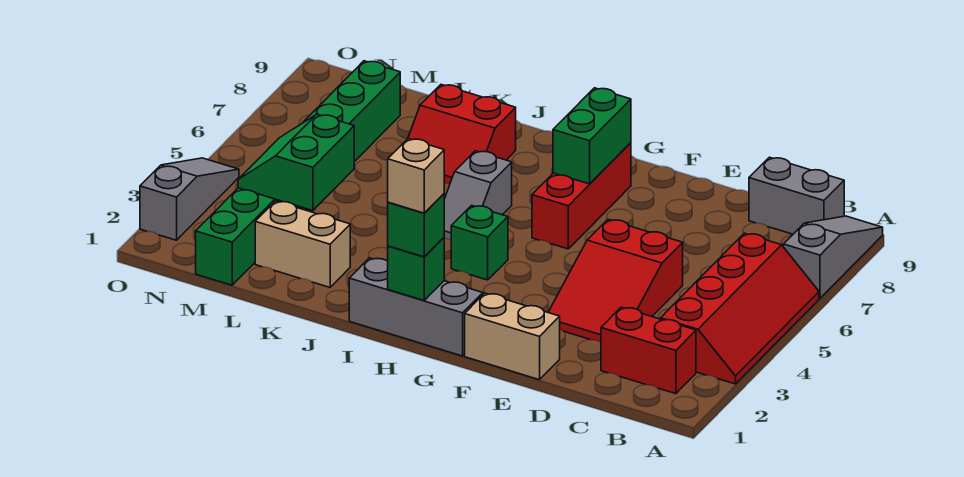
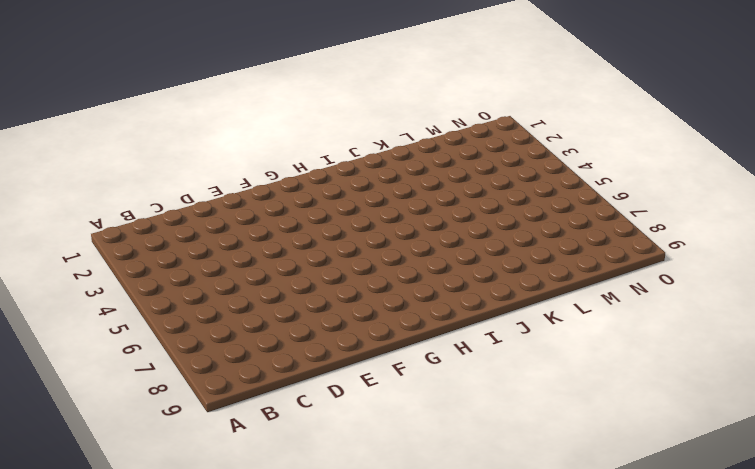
none -> red slope A3:B6 level 1 top B
none -> grey slope A7:A9 level 1 top 7
none -> red brick B2:C2 level 1

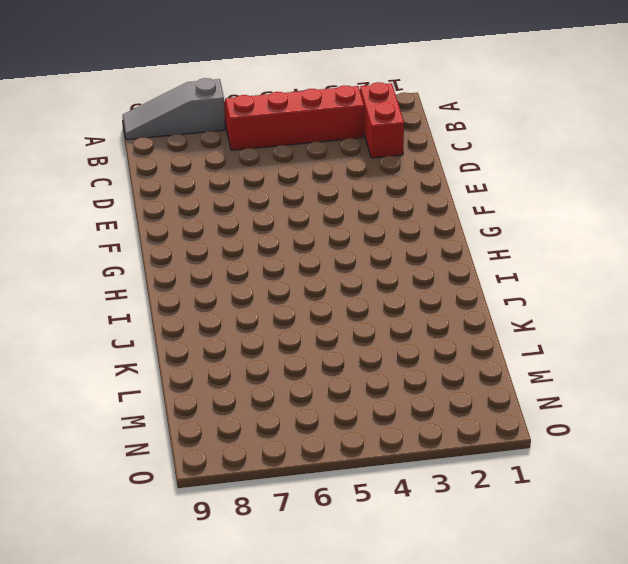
none -> grey brick B9:C9 level 1
none -> red slope D3:E5 level 1 top 5
none -> tan brick E1:F1 level 1

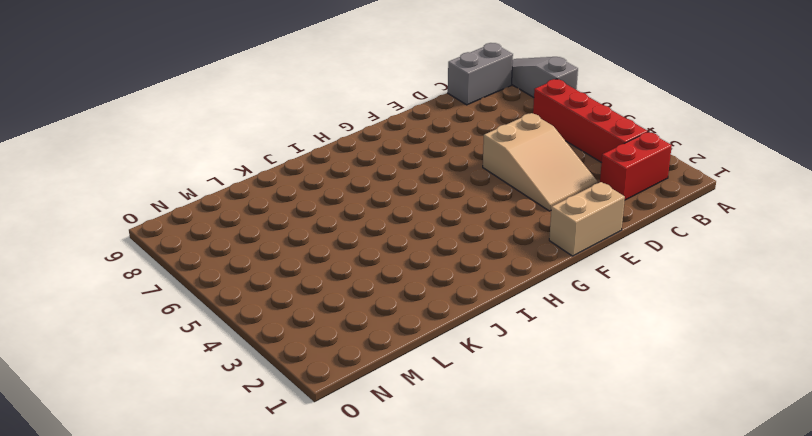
tan slope D3:E5 level 1 top 5 -> red slope D3:E5 level 1 top 5
none -> grey brick G1:I1 level 1
none -> red brick G6:G8 level 1
none -> green brick H4 level 1

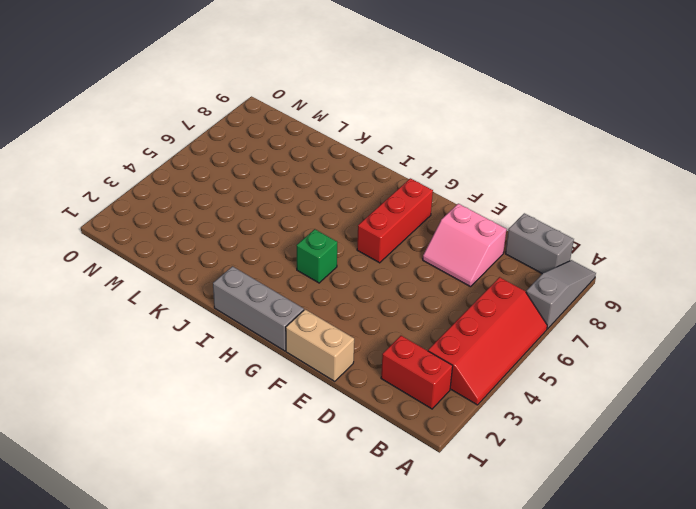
pink slope D7:E8 level 1 top 8 -> none
none -> red slope D3:E5 level 1 top 5
none -> grey slope I5:I6 level 1 top 6
none -> red slope J7:K8 level 1 top 8

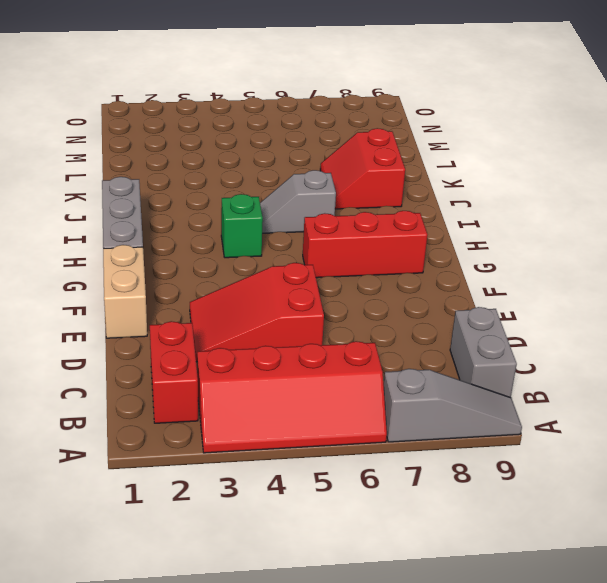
none -> tan brick K2:L2 level 1
none -> green brick M1:M8 level 1
none -> grey slope O2:O4 level 1 top 2

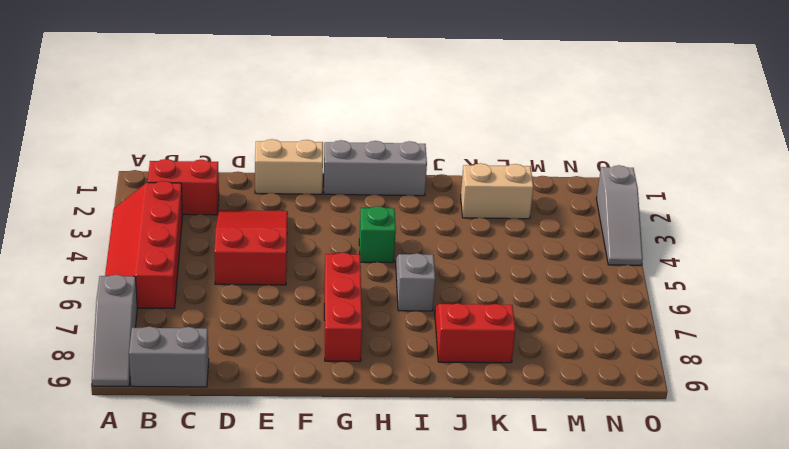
none -> green brick M1:M8 level 1
none -> green brick G7:G8 level 2
none -> green brick H1 level 2

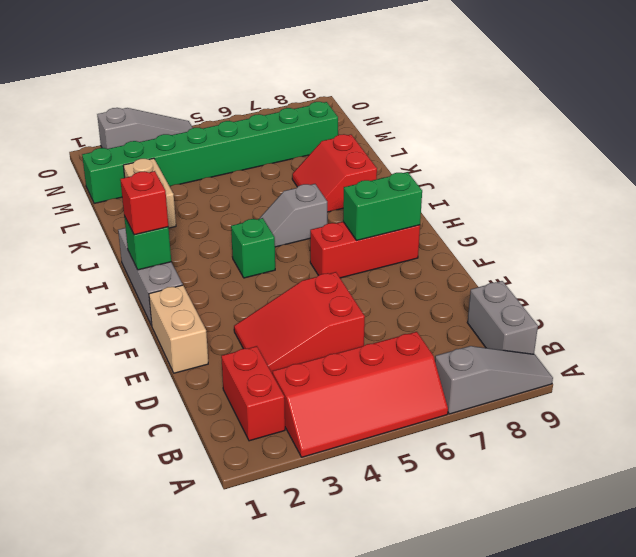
red brick H1 level 3 -> green brick H1 level 3
none -> green slope L3:M4 level 2 top L
none -> tan brick H1 level 4

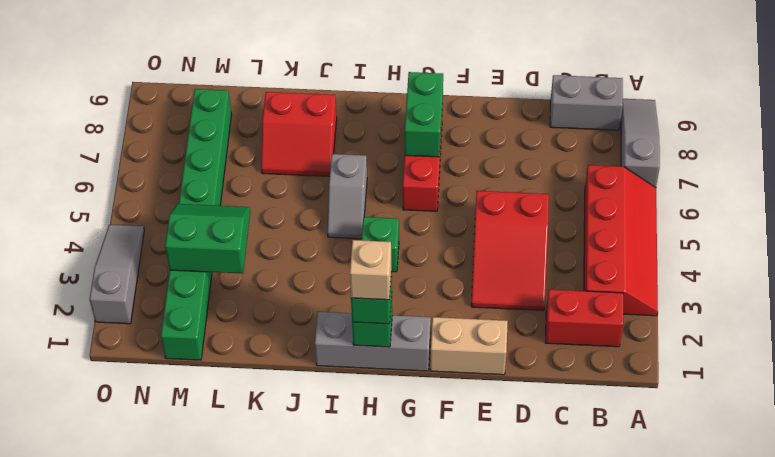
green slope L3:M4 level 2 top 3 -> green slope L3:M4 level 2 top L
none -> tan brick K2:L2 level 1

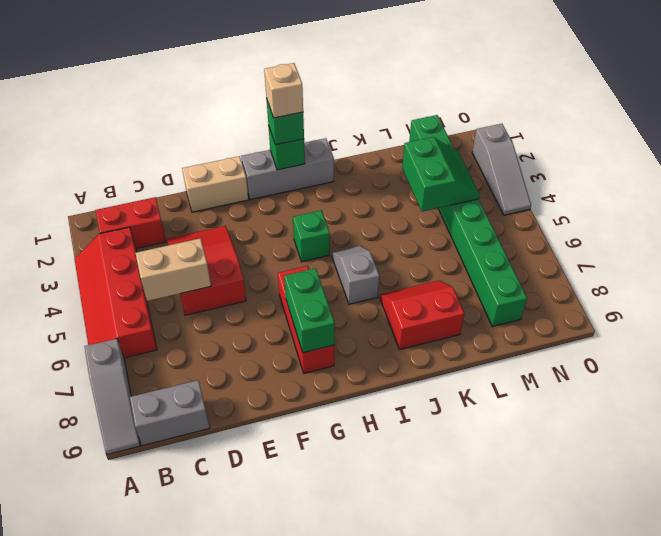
tan brick C5:D5 level 2 -> tan brick K2:L2 level 1

